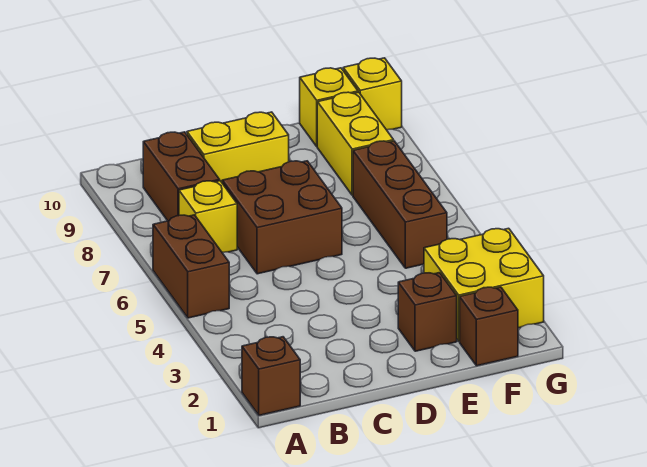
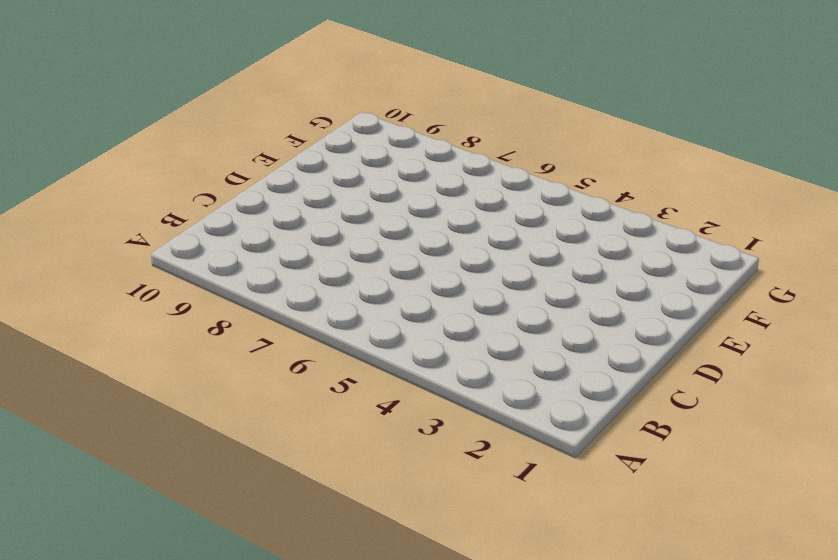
none -> brown brick A1 level 1
none -> brown brick A5:A6 level 1
none -> yellow brick B7 level 1

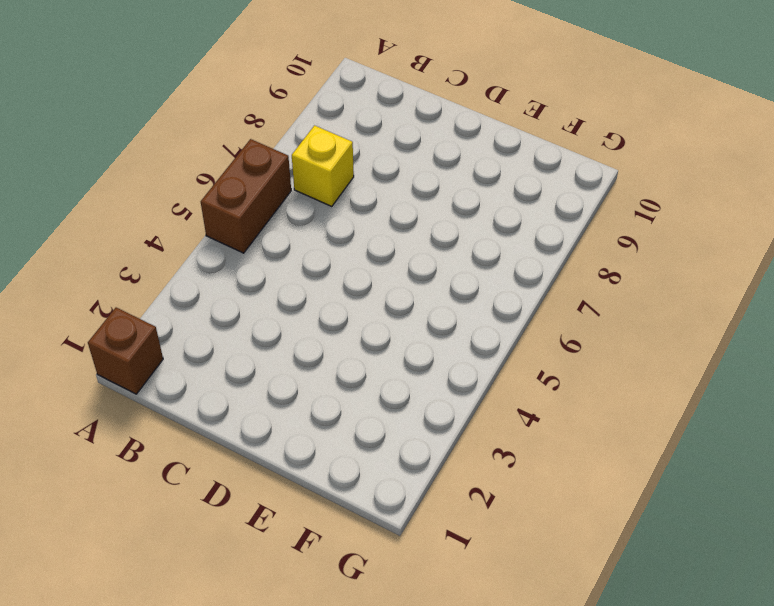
none -> brown brick B8:B9 level 1
none -> brown brick C6:D7 level 1
none -> yellow brick C9:D9 level 1

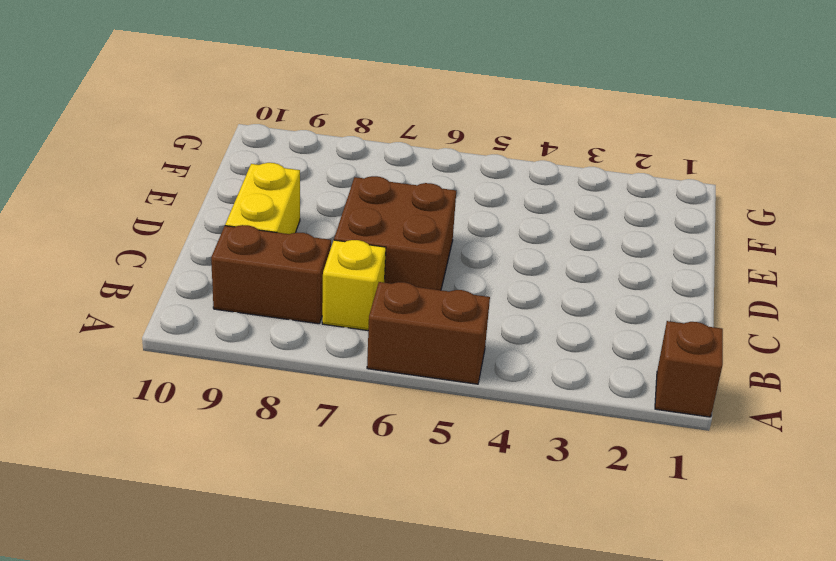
none -> brown brick E2 level 1
none -> brown brick F1 level 1
none -> yellow brick F2:G3 level 1

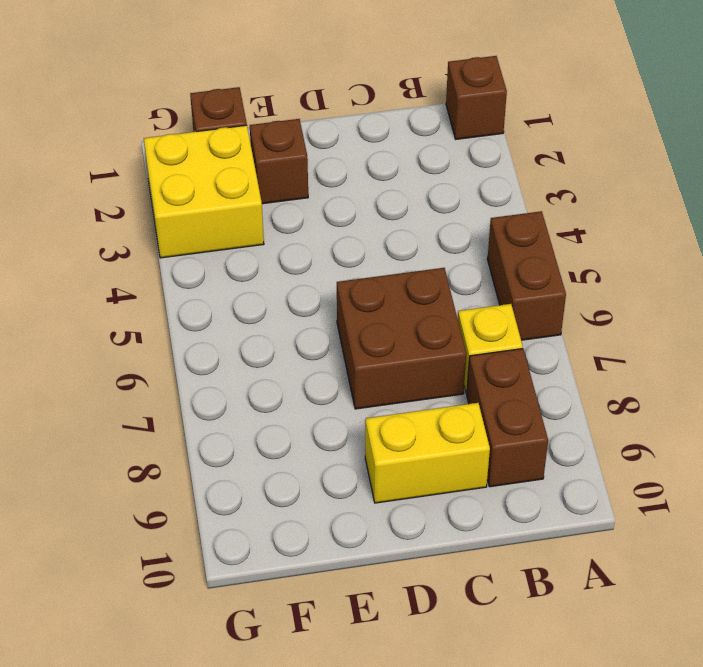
none -> brown brick F5:F7 level 1
none -> yellow brick F8:F9 level 1
none -> yellow brick F10 level 1

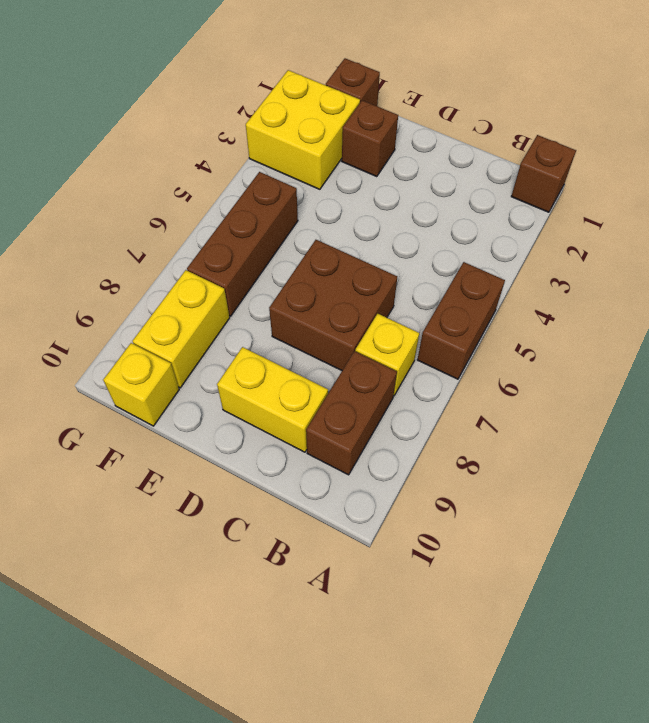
none -> yellow brick G10 level 1

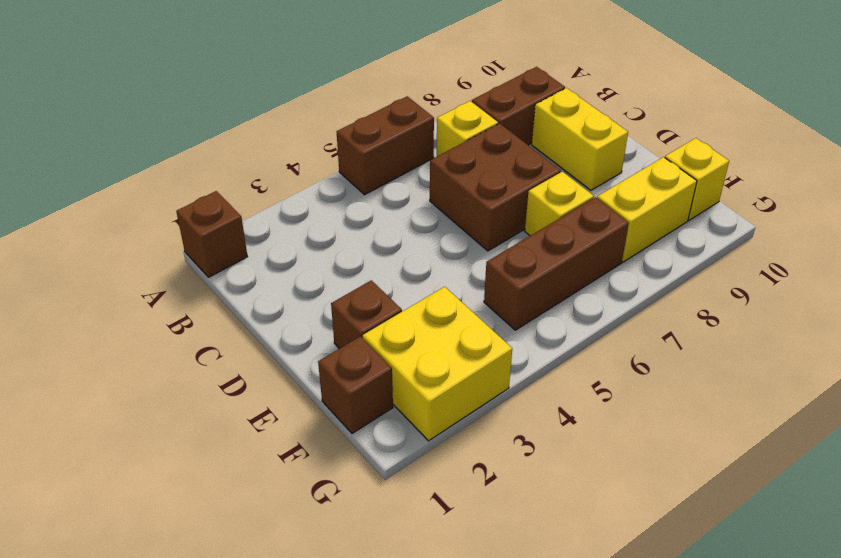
yellow brick E7 level 1 -> yellow brick G10 level 1

